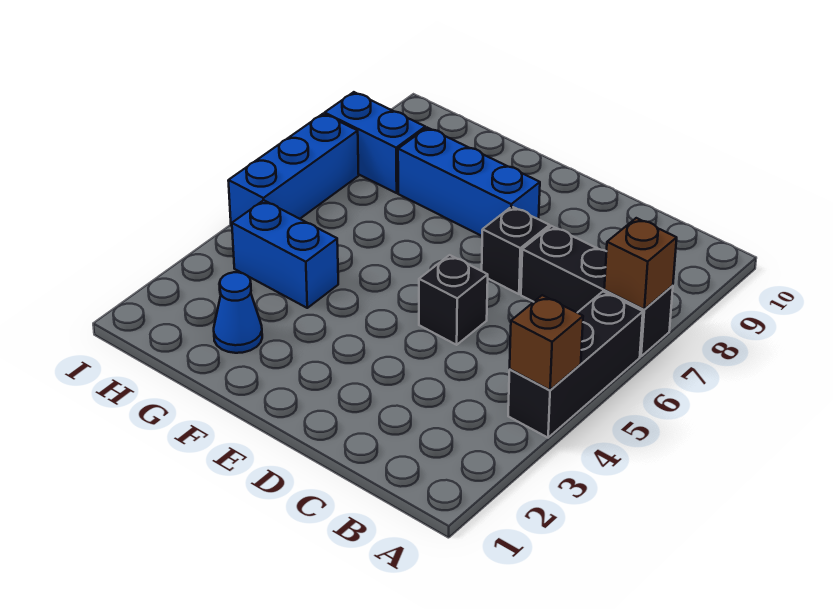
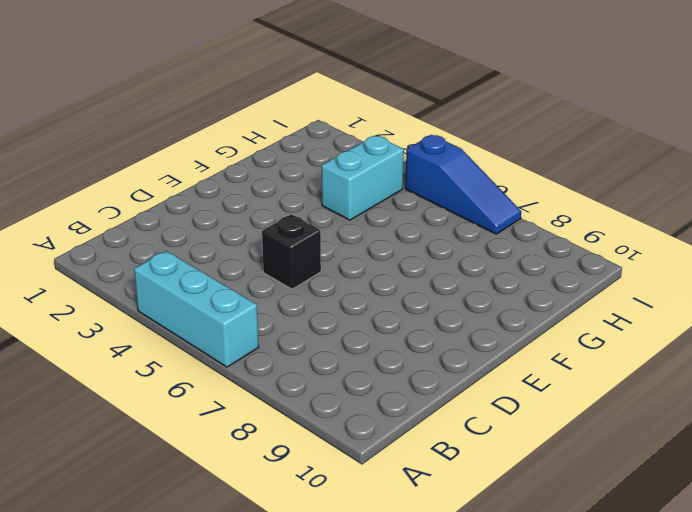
cyan brick A4:A6 level 1 -> black brick A4:A6 level 1
cyan brick G4:H4 level 1 -> blue brick G4:H4 level 1
blue slope I5:I7 level 1 top 5 -> blue brick I5:I7 level 1
none -> black brick A7:C7 level 1
none -> black brick D7 level 1

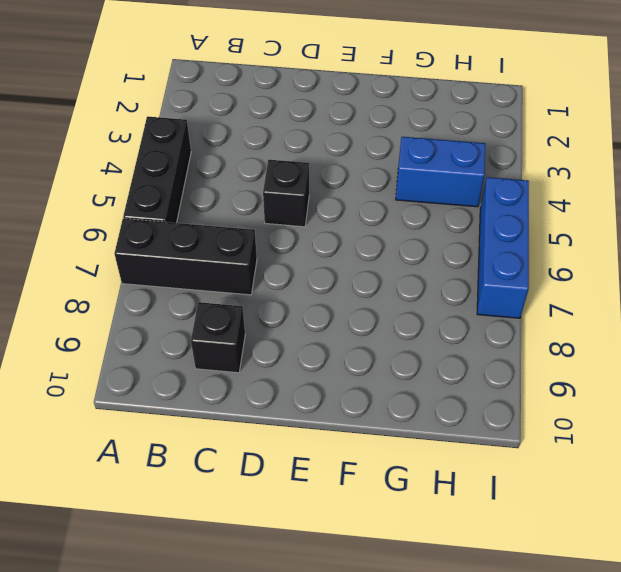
black brick C9 level 1 -> black brick D7 level 1
none -> blue brick E8:G8 level 1
none -> blue cone G2 level 1

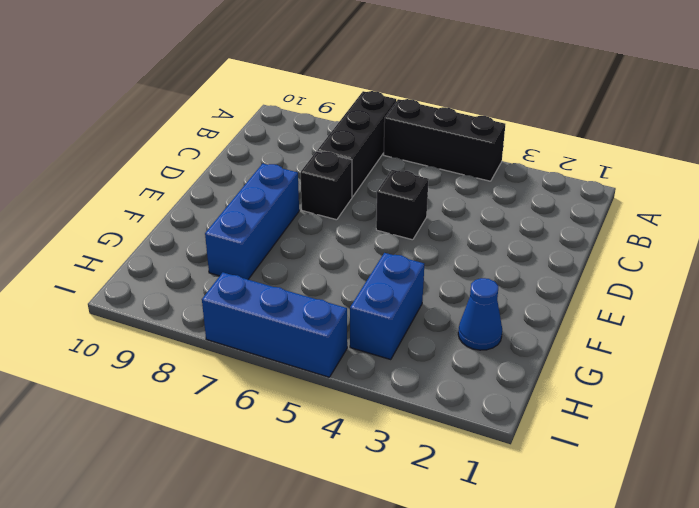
none -> blue brick H8:I8 level 1
none -> brown brick A4 level 2

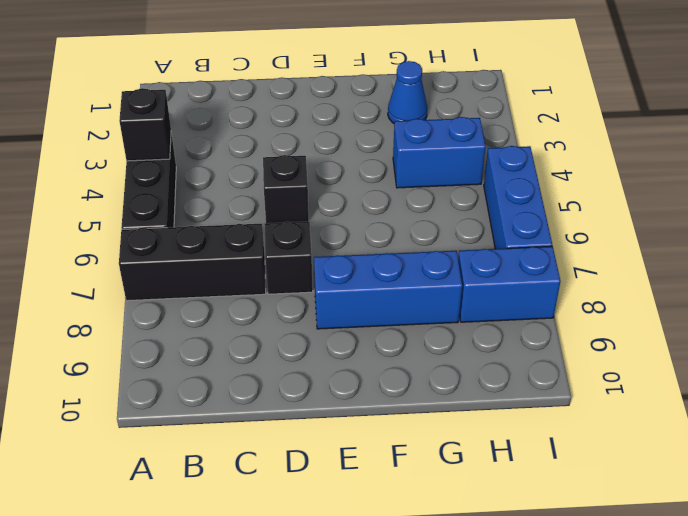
black brick A4 level 2 -> brown brick A4 level 2
none -> brown brick A7 level 2

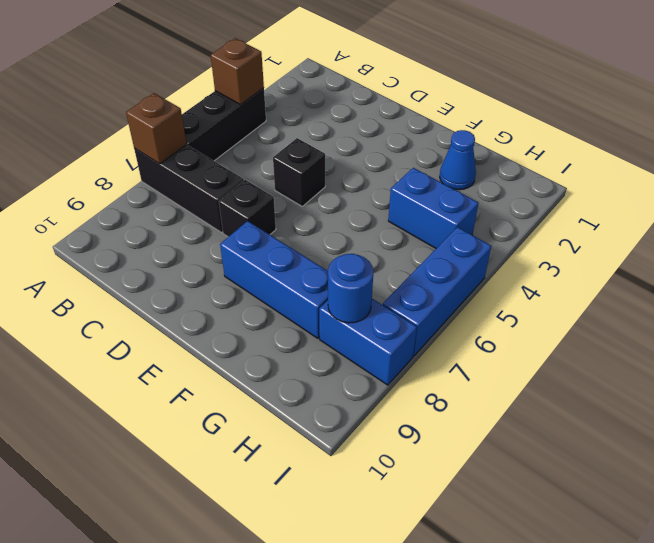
blue round brick H8 level 2 -> none

